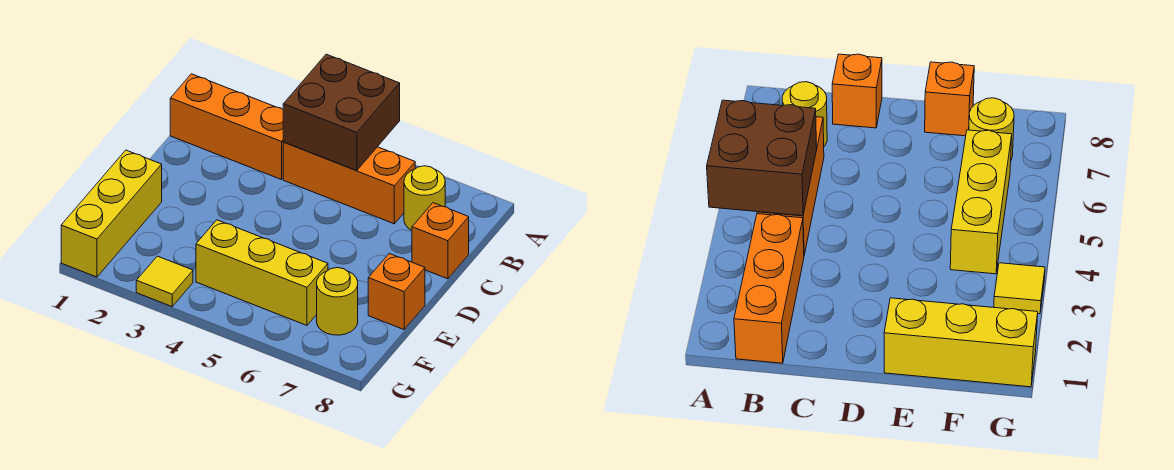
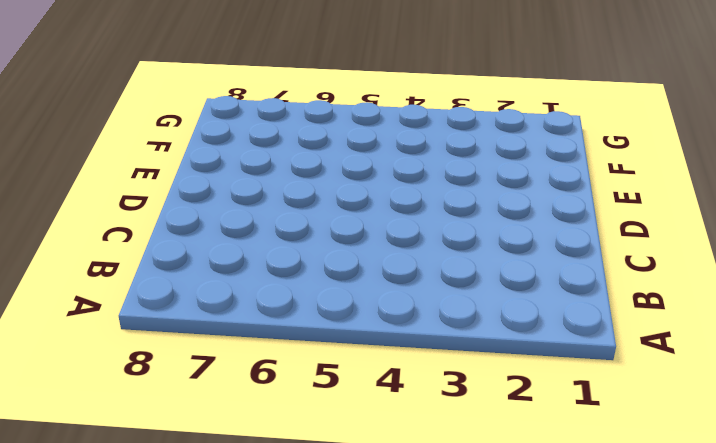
none -> orange brick B1:B3 level 1
none -> orange brick B4:B6 level 1

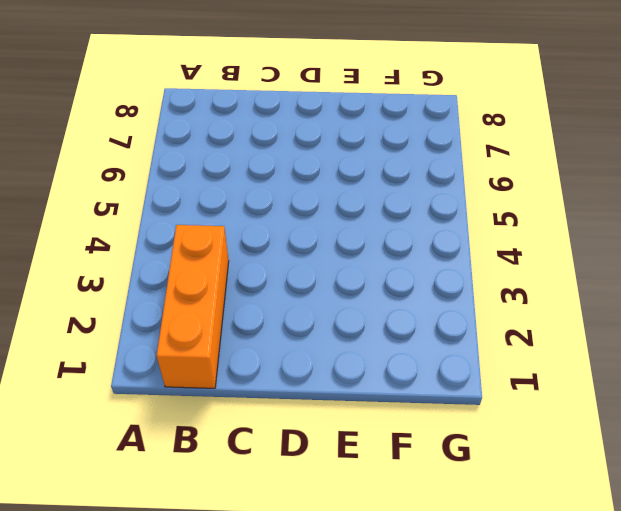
none -> orange brick B4:B6 level 1
none -> yellow round brick B7 level 1

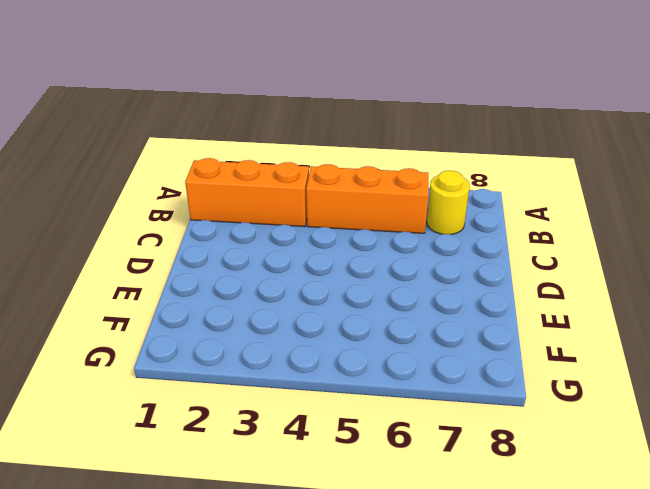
none -> orange brick C8 level 1
none -> yellow brick E1:G1 level 1

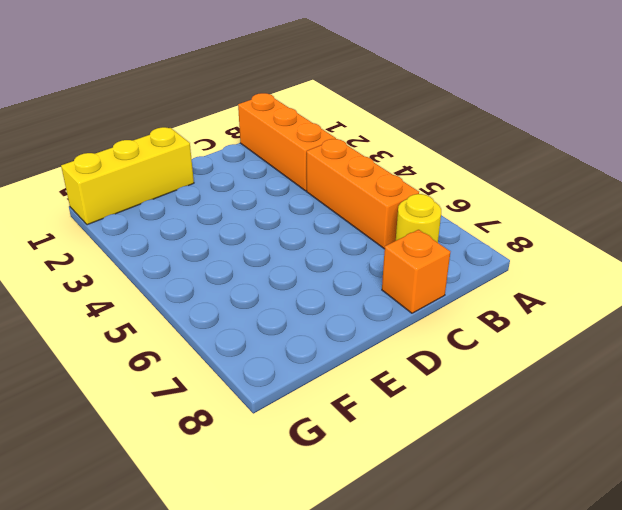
none -> orange brick E8 level 1
none -> yellow brick F4:F6 level 1

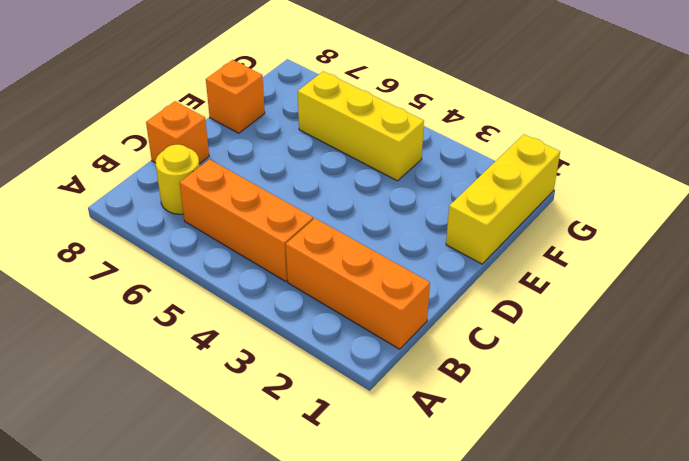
none -> yellow round brick F7 level 1
none -> yellow tile G3 level 1

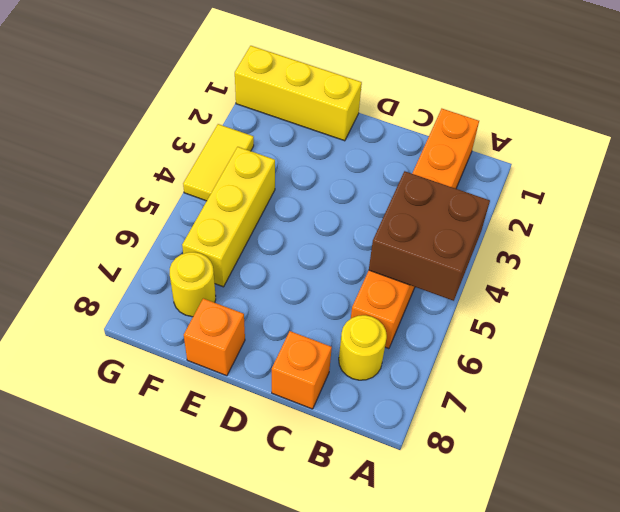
yellow tile G3:G4 level 1 -> yellow tile G3 level 1

